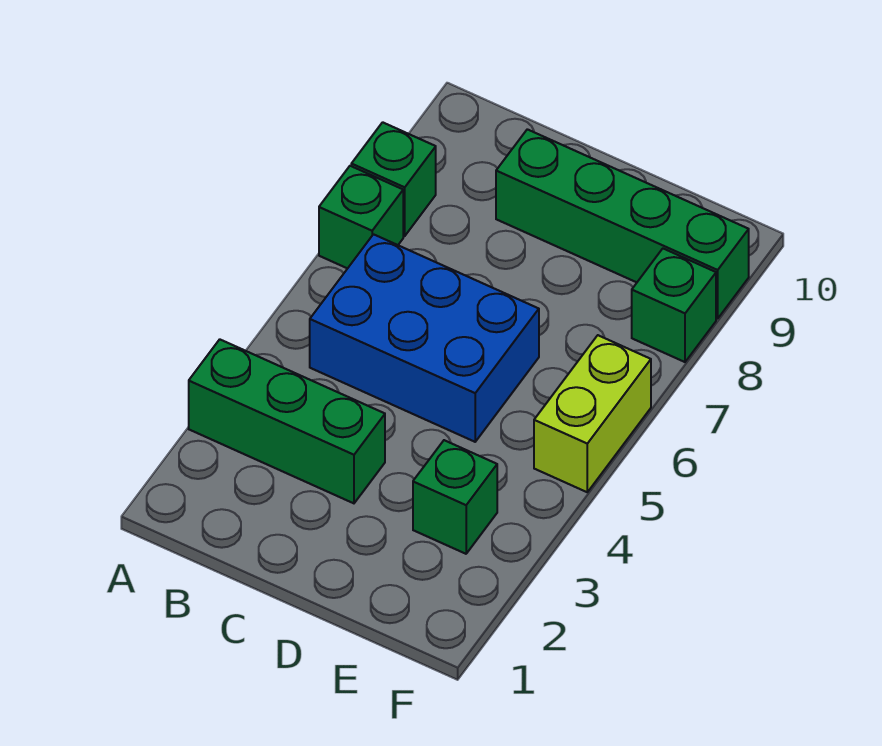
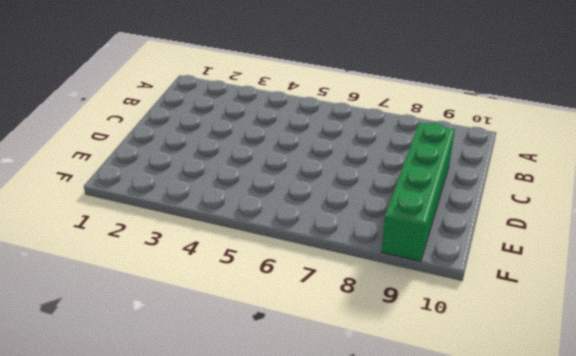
none -> green brick A3:C3 level 1
none -> green brick A7 level 1

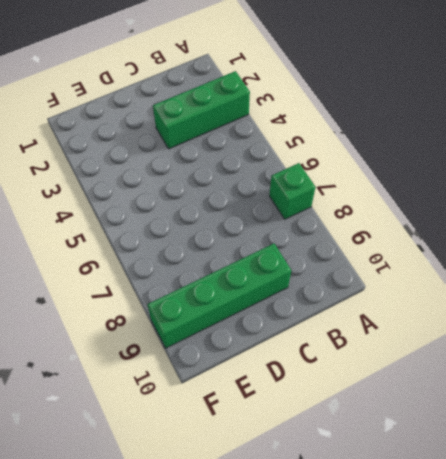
none -> green brick A8 level 1
none -> blue brick B5:D6 level 1

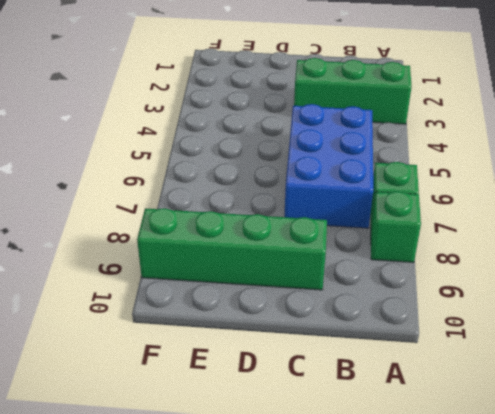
blue brick B5:C7 level 1 -> blue brick B5:D6 level 1
none -> green brick E3 level 1
none -> lime brick F5:F6 level 1

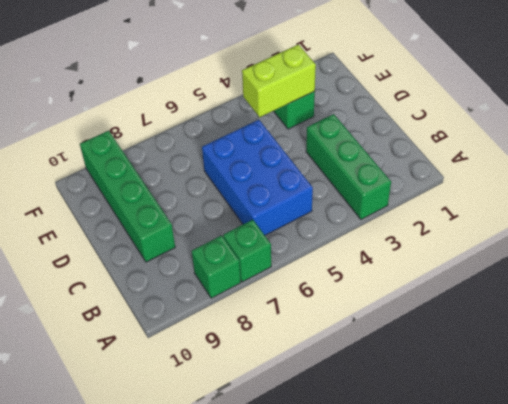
lime brick E3:E4 level 2 -> lime brick F5:F6 level 1
none -> green brick F8 level 1

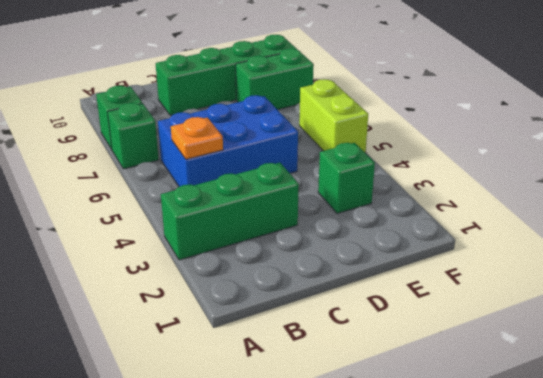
orange plate B5 level 2 -> none
green brick E8:F8 level 1 -> green brick F8 level 1

